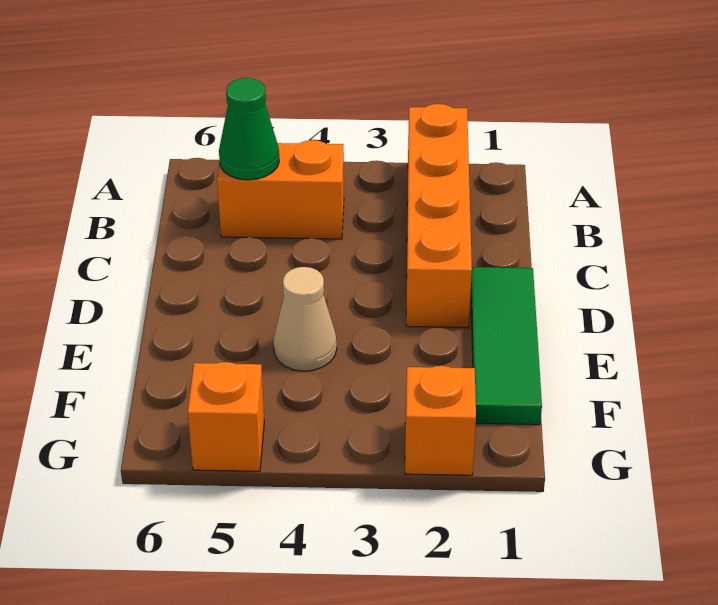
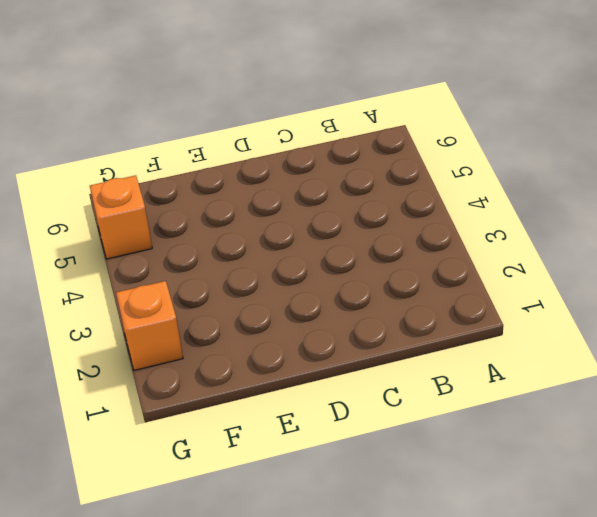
none -> orange brick A2:D2 level 1
none -> orange brick B4:B5 level 1

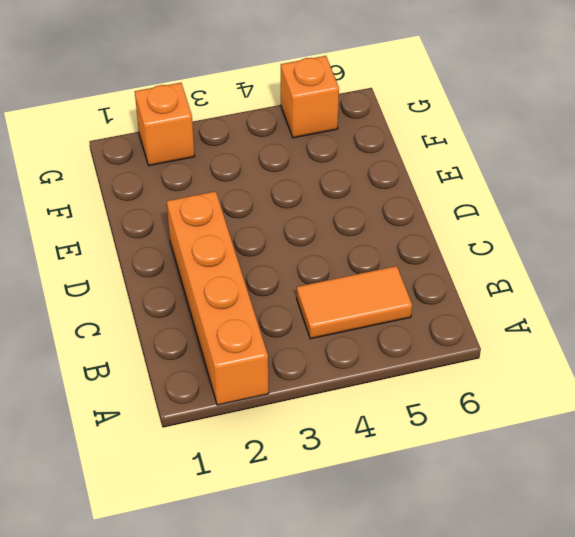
orange tile B4:B5 level 1 -> orange brick B4:B5 level 1
none -> green tile D1:F1 level 1
none -> tan cone E4 level 1

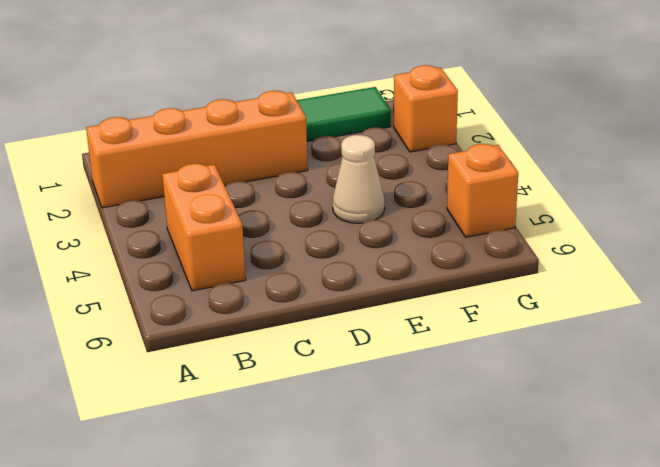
none -> green cone B5 level 2

